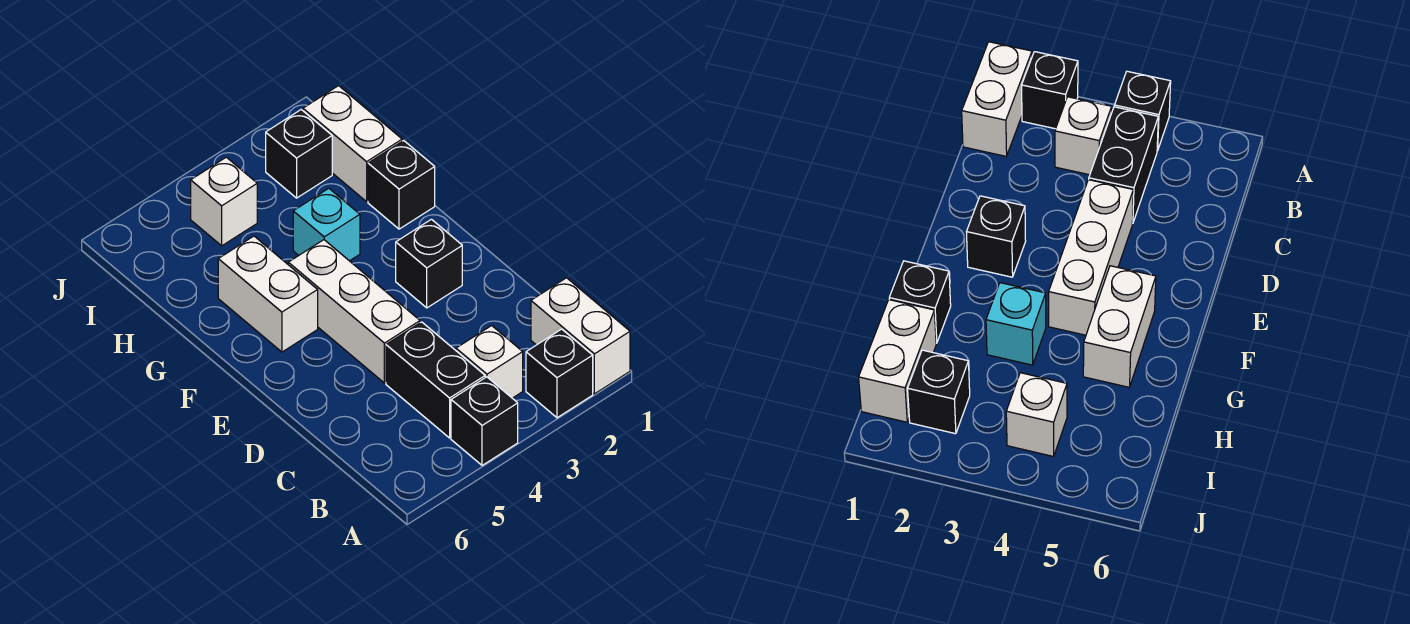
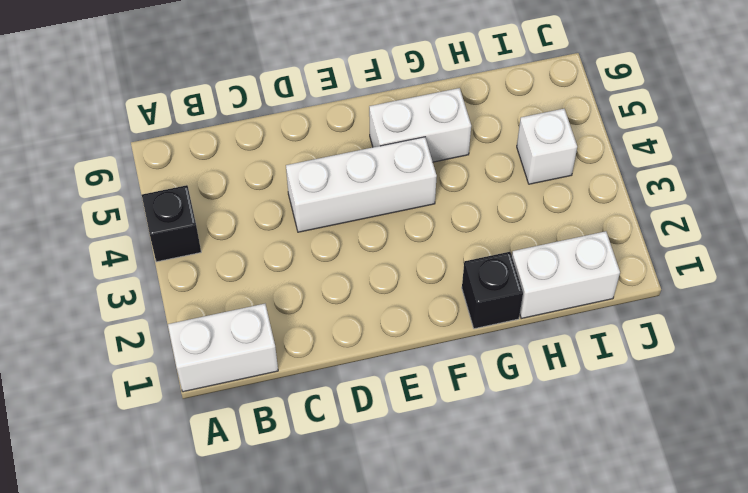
none -> black brick A2 level 1
none -> white brick B3 level 1
none -> black brick B4:C4 level 1

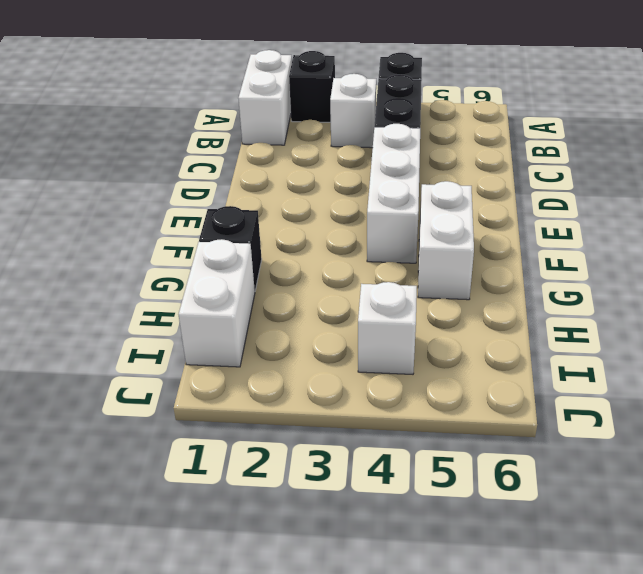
none -> black brick E2 level 1
none -> cyan brick G3 level 1
none -> black brick I2 level 1

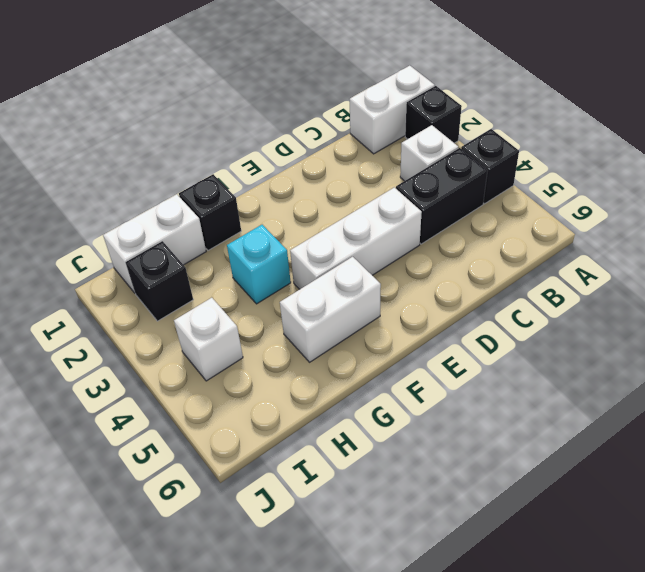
none -> black brick E2 level 1

